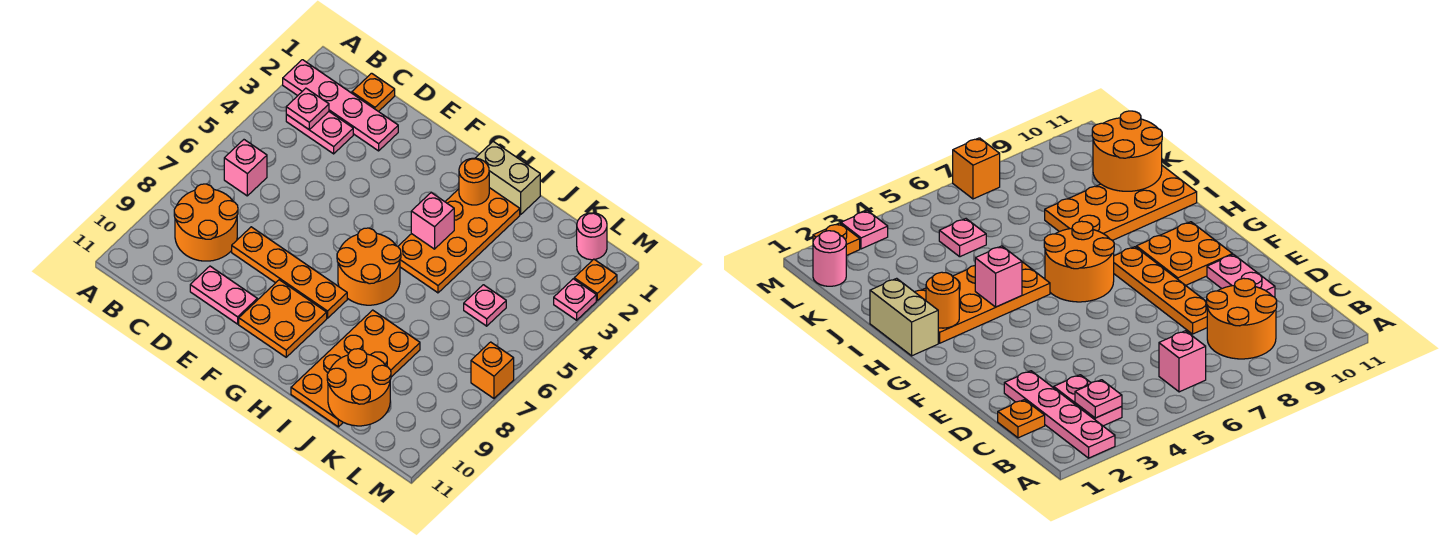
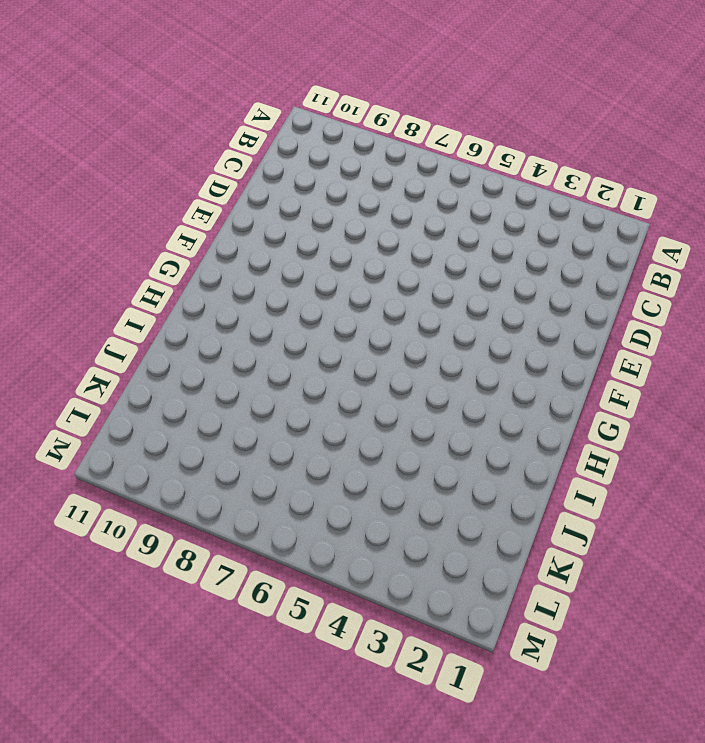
none -> pink plate A2:D2 level 1
none -> pink plate B3:C3 level 1
none -> pink brick B6 level 1

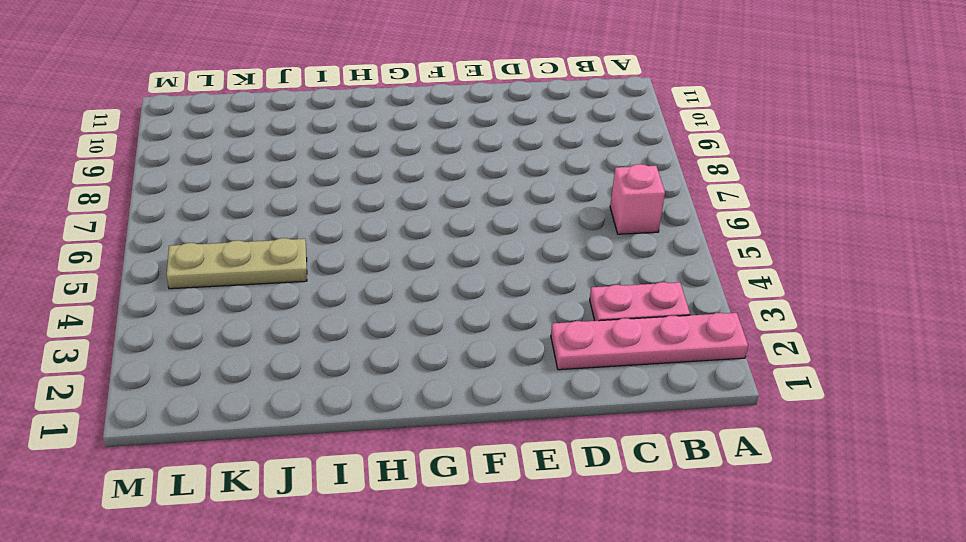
tan plate J5:L5 level 1 -> pink plate K5 level 1
none -> orange round brick B8:C9 level 1
none -> orange plate C1 level 1
none -> orange plate D8:G8 level 1

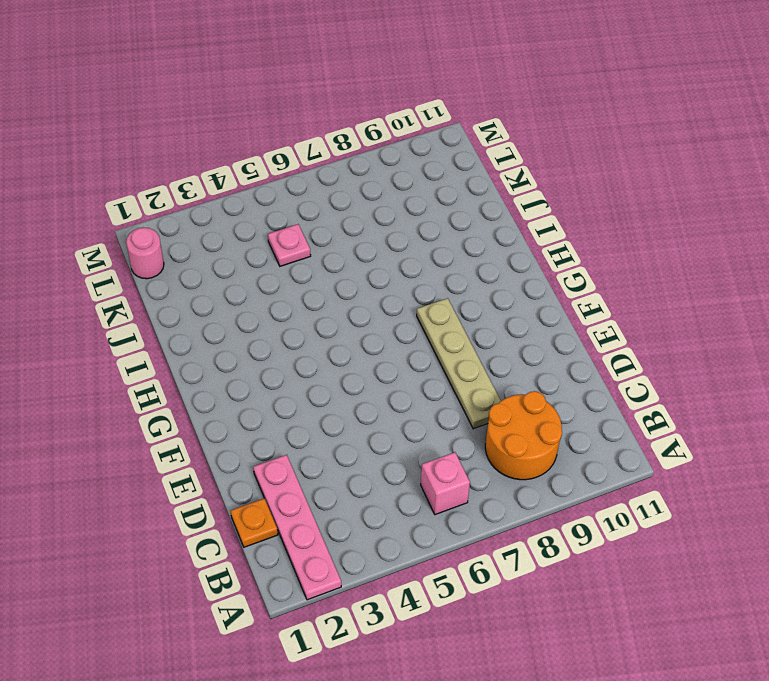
tan plate D8:G8 level 1 -> orange plate D8:G8 level 1
none -> pink plate B3:C3 level 1
none -> pink plate D10:E10 level 1
none -> orange plate F9:G10 level 1

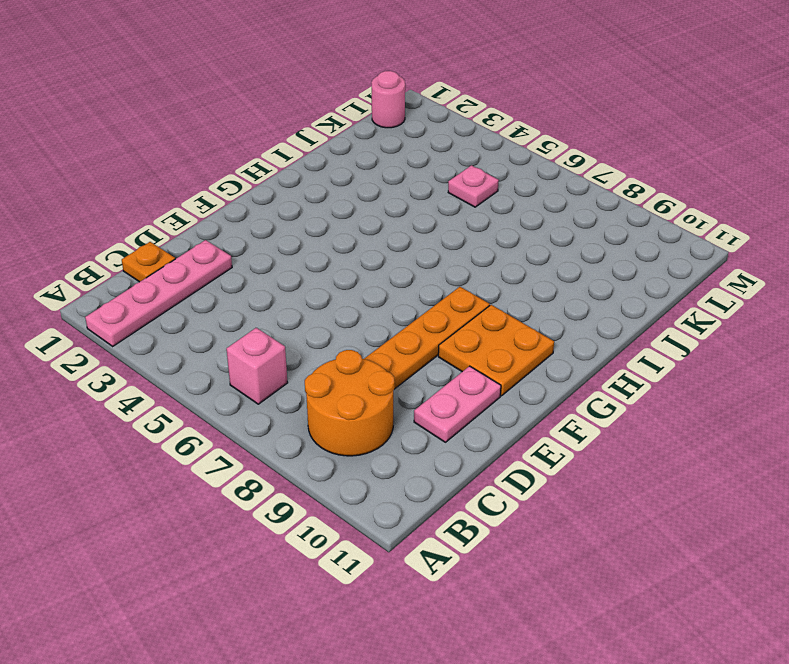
none -> pink plate B3:C3 level 1
none -> orange round brick G6:H7 level 1
none -> tan brick H1:I1 level 1

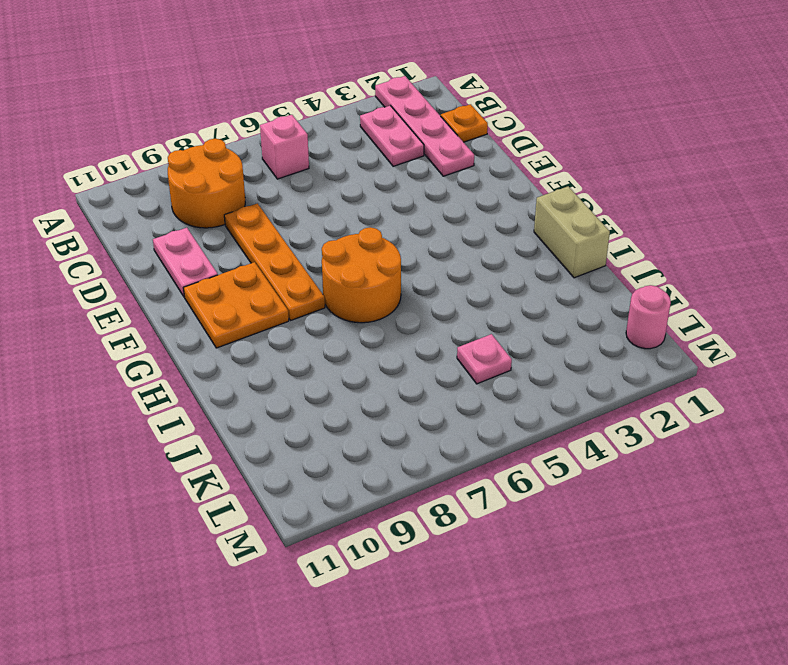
none -> orange plate H2:I5 level 1
none -> orange plate I8:J11 level 1
none -> orange plate M2 level 1

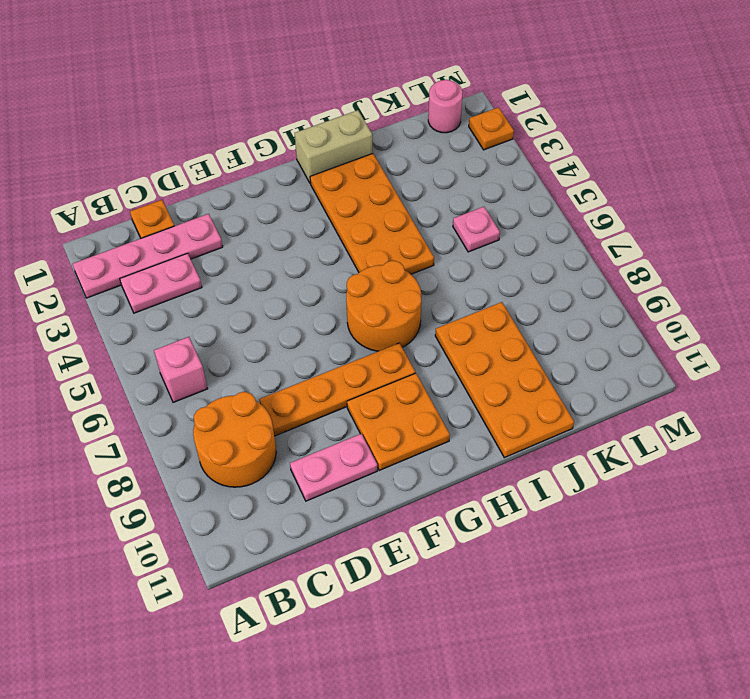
none -> pink plate M3 level 1
none -> orange brick M7 level 1
none -> pink plate B3 level 2

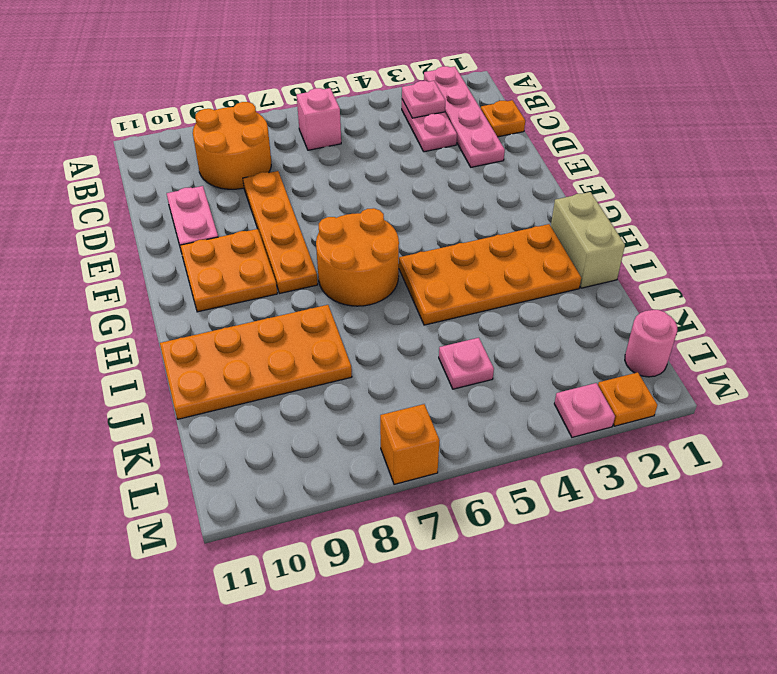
none -> orange round brick H2 level 2
none -> pink brick H4 level 2
none -> orange round brick J10:K11 level 2

